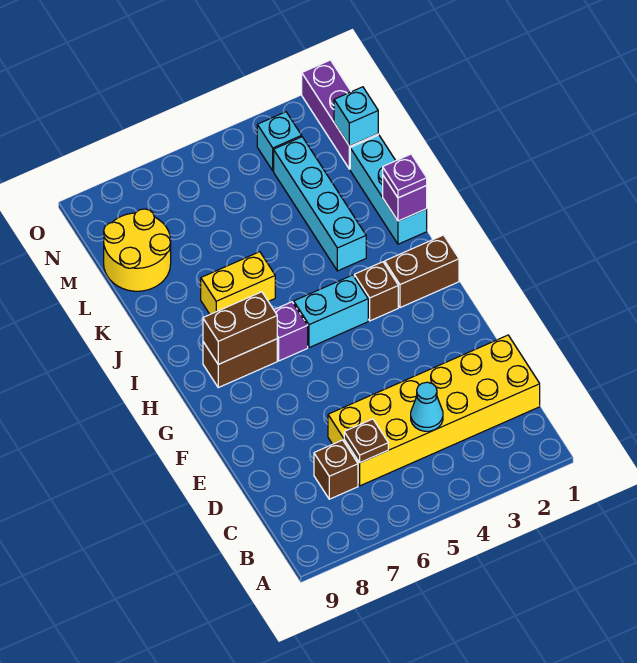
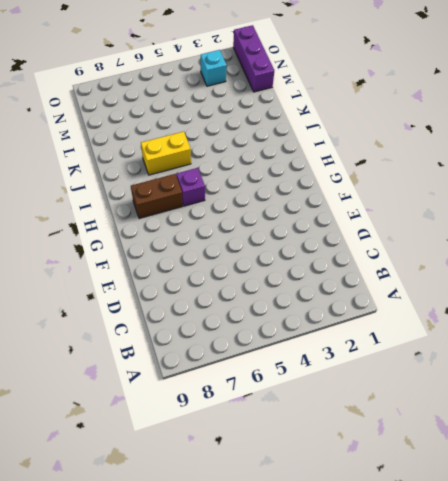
none -> yellow brick C1:D6 level 1
none -> brown brick C7 level 1
none -> brown brick H1:H2 level 1

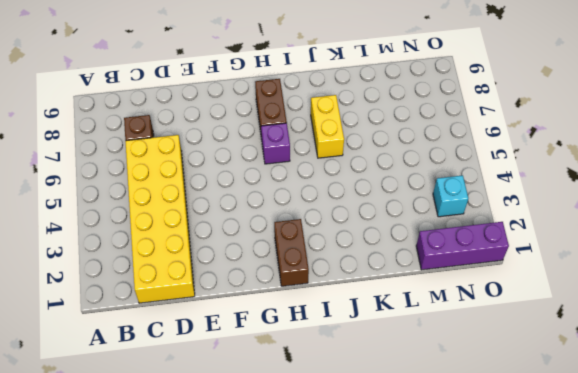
none -> brown brick H3 level 1
none -> cyan brick H4:H5 level 1
none -> cyan brick J1:L1 level 1

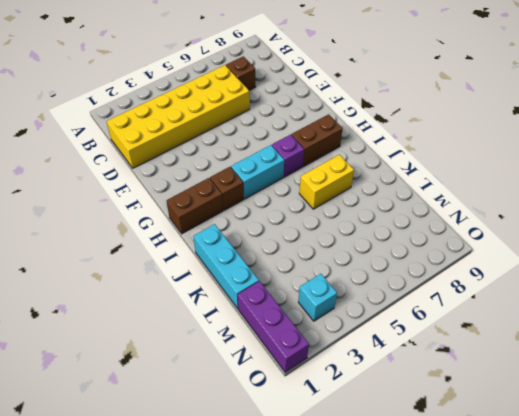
none -> cyan brick J3:M3 level 1
none -> yellow round brick L8:M9 level 1
none -> cyan cone C4 level 2

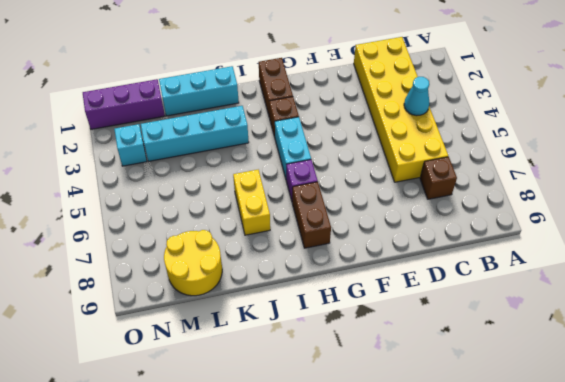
none -> brown plate C6 level 2
none -> brown brick H7:H8 level 2
none -> purple brick J1 level 2

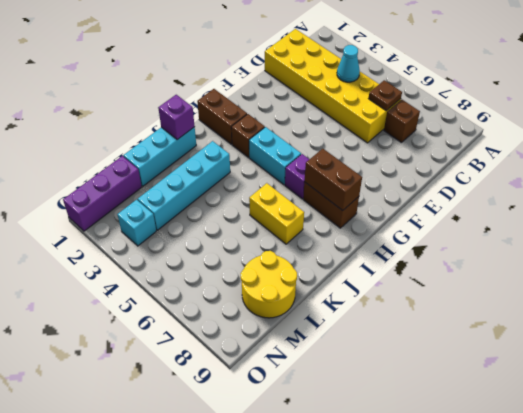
none -> cyan brick M1 level 2
none -> purple plate J1 level 3

